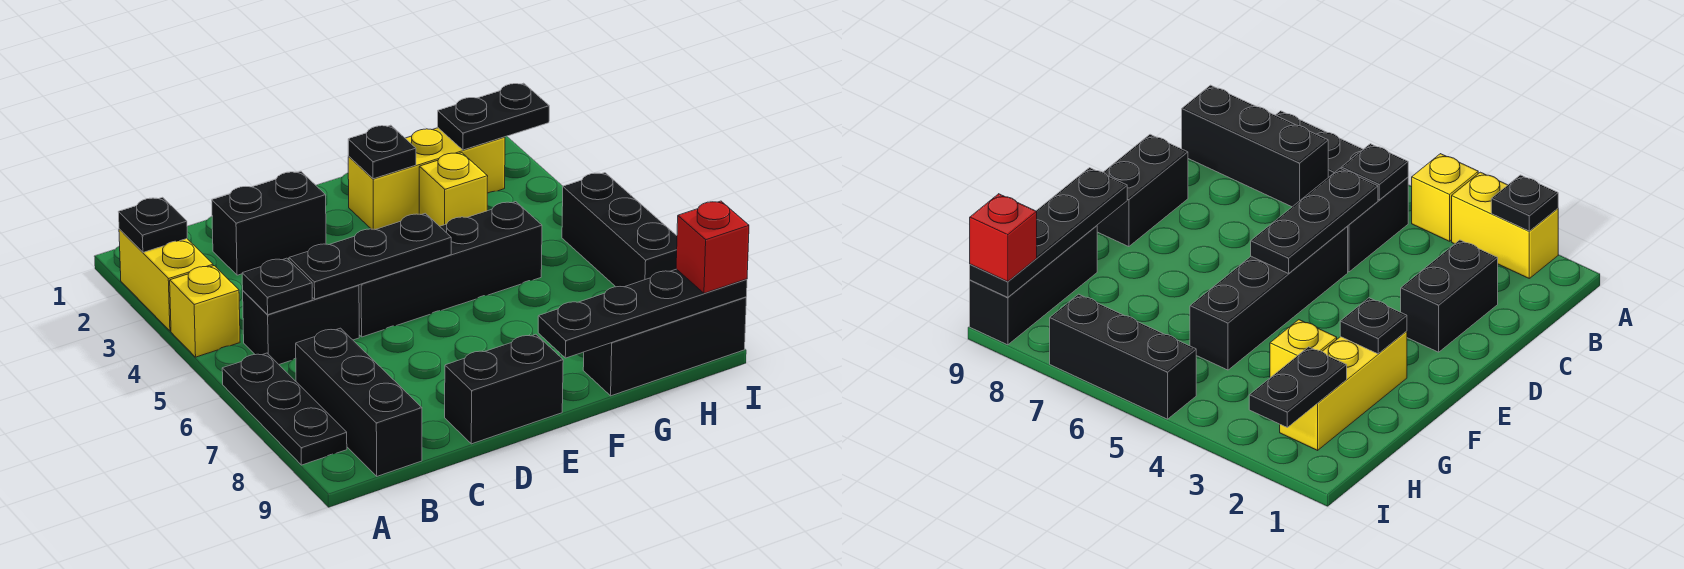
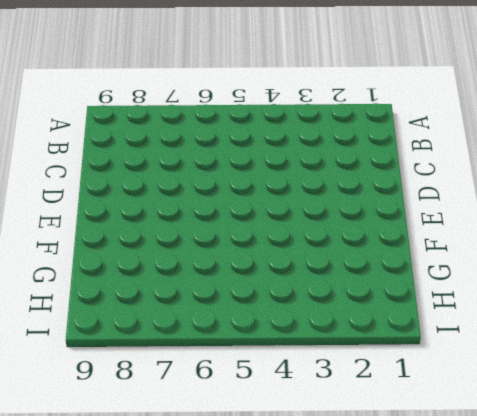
none -> yellow brick A2:A3 level 1
none -> yellow brick A4 level 1
none -> black plate A6:A8 level 1

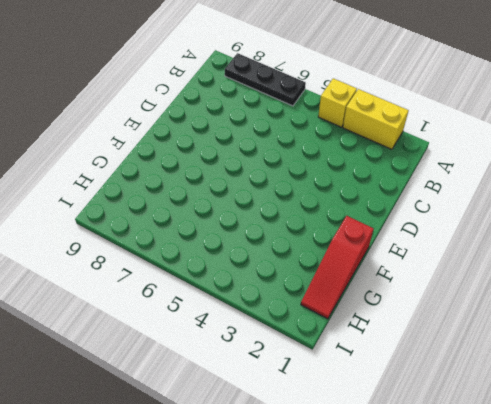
red slope F1:H1 level 1 top F -> none
none -> black brick B5:C5 level 1
none -> black brick B7:B9 level 1
none -> black brick C2:D2 level 1

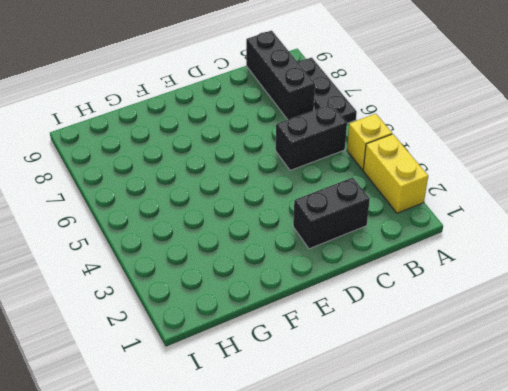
none -> black brick D5:G5 level 1
none -> black brick D9:E9 level 1
none -> yellow brick F2:H2 level 1

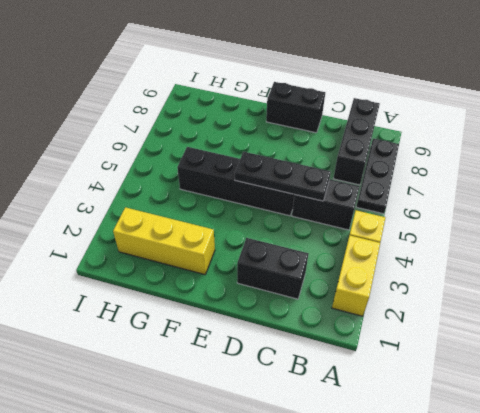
none -> yellow brick G3 level 1
none -> black brick G9:I9 level 1
none -> black brick I5:I7 level 1

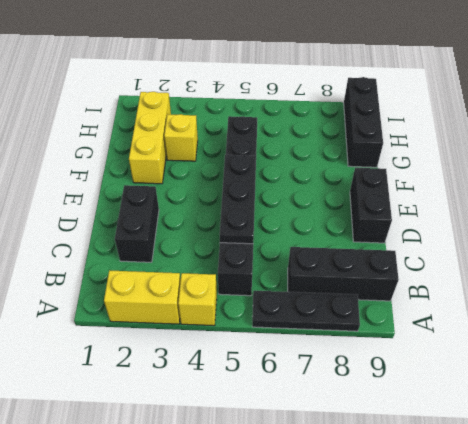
none -> black brick I5:I7 level 1
none -> black plate A2 level 2
none -> black plate B5 level 2

